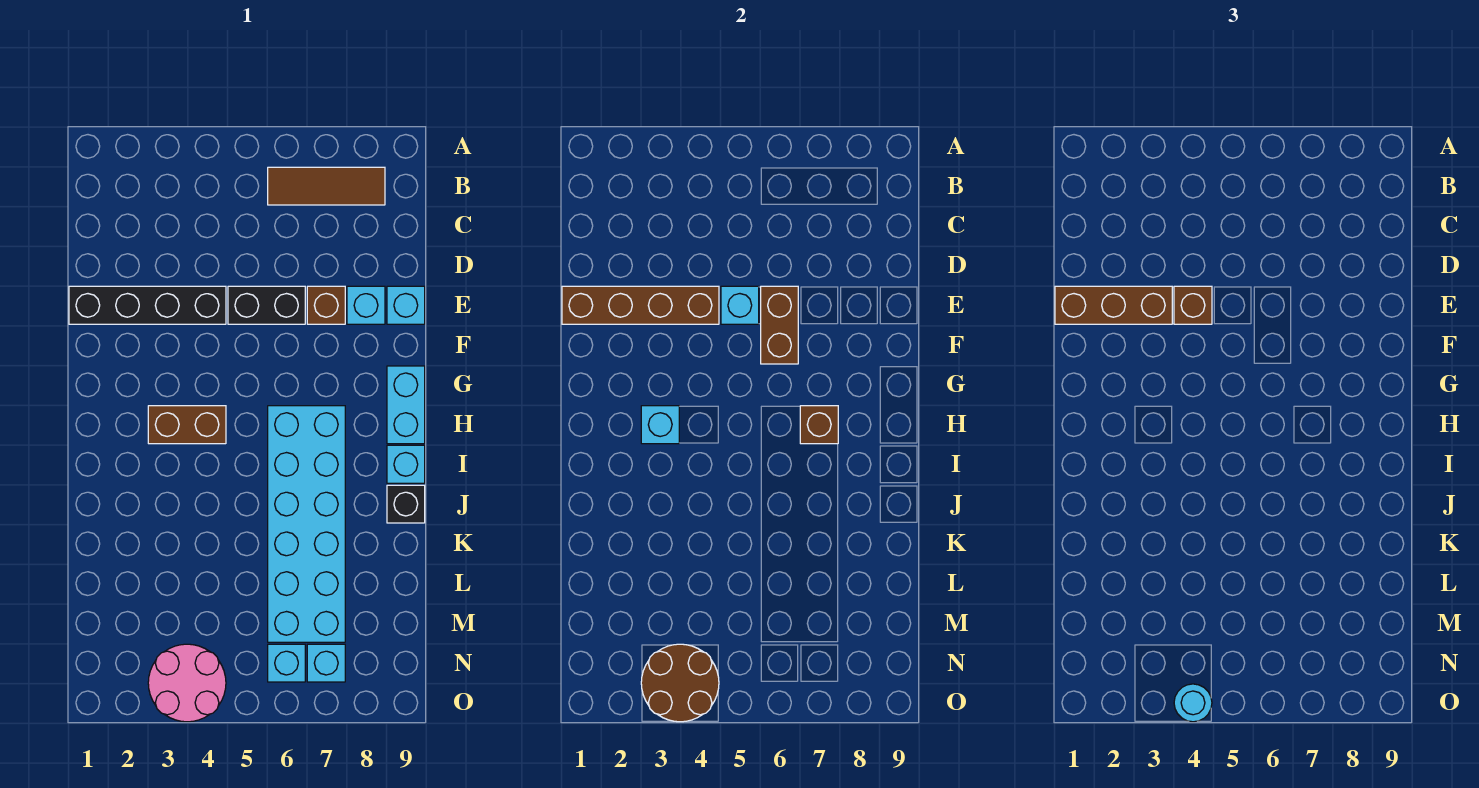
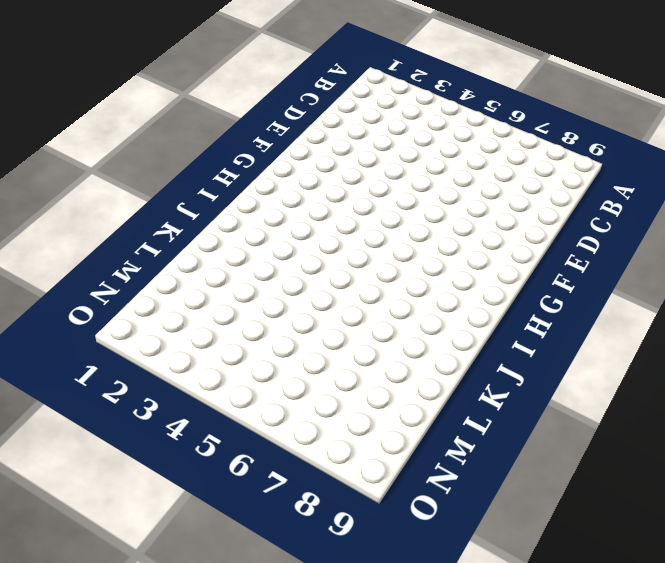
none -> brown tile B6:B8 level 1
none -> black brick E1:E4 level 1
none -> black brick E5:E6 level 1

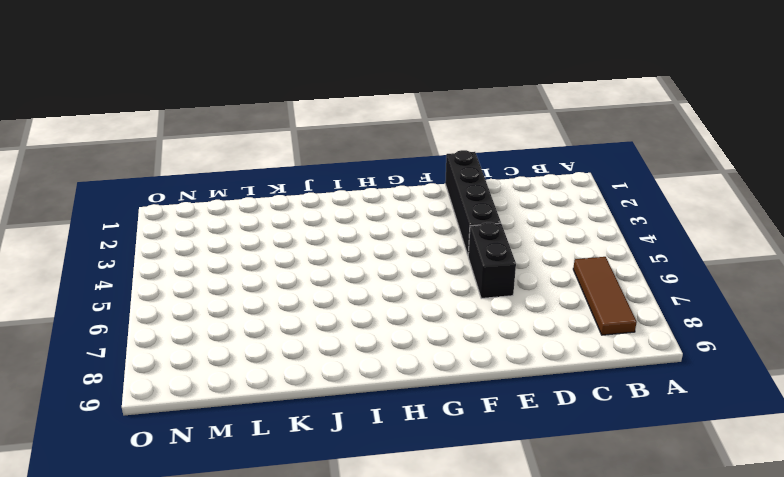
none -> brown brick E7 level 1
none -> cyan brick E8 level 1
none -> cyan brick E9 level 1

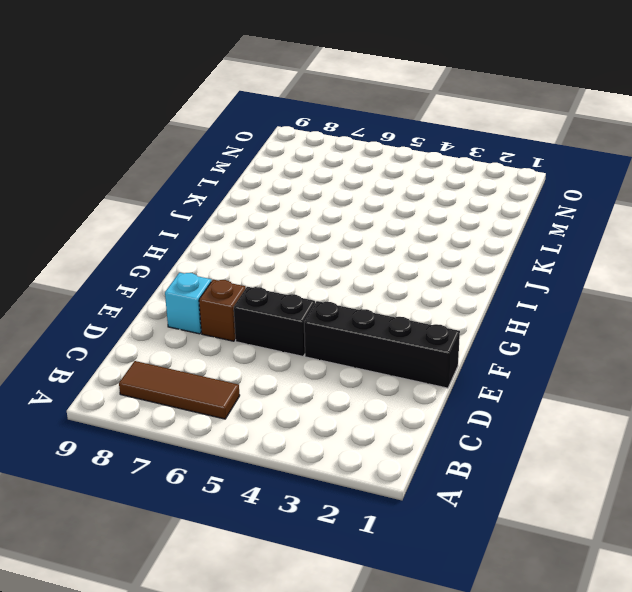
none -> cyan brick E9 level 1
none -> cyan brick G9:H9 level 1
none -> brown brick H3:H4 level 1

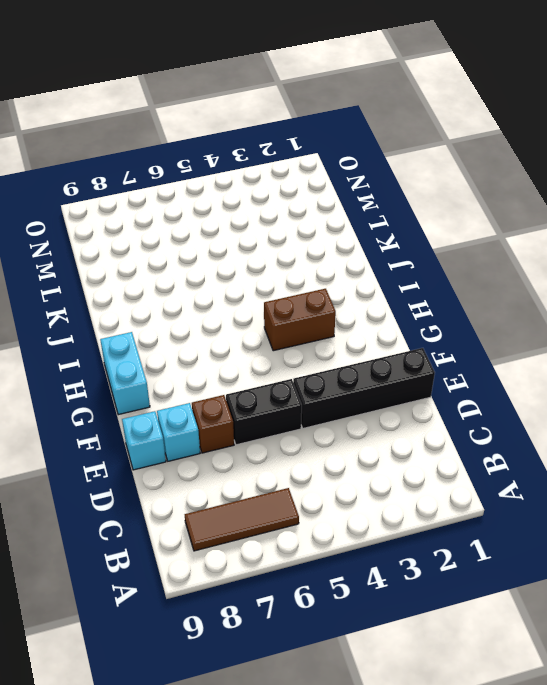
none -> cyan brick H6:M7 level 1
none -> cyan brick I9 level 1
none -> black brick J9 level 1

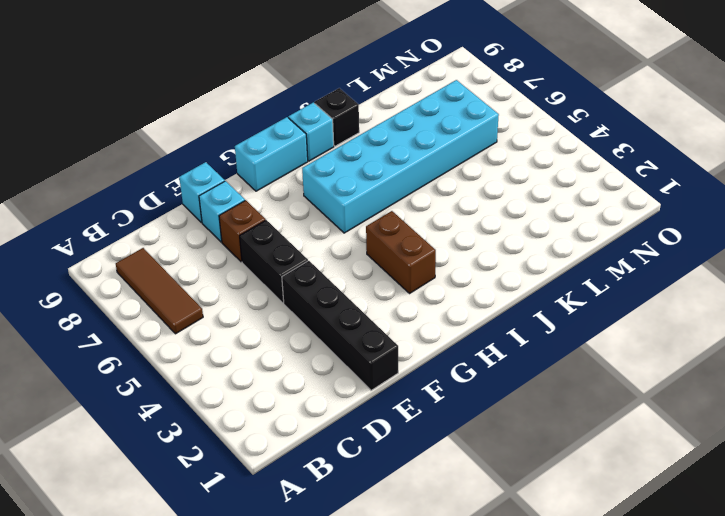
none -> pink round brick N3:O4 level 1
none -> cyan brick N6 level 1
none -> cyan brick N7 level 1

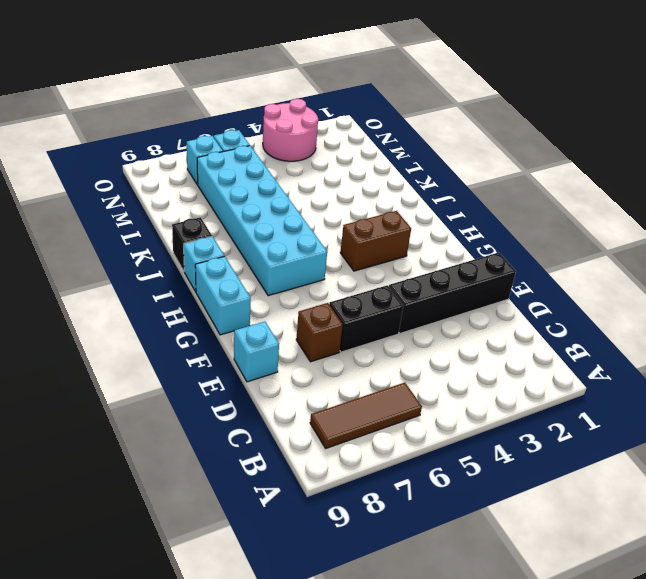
none -> cyan brick E8 level 1
none -> brown brick E1:E4 level 2
none -> cyan brick E5 level 2

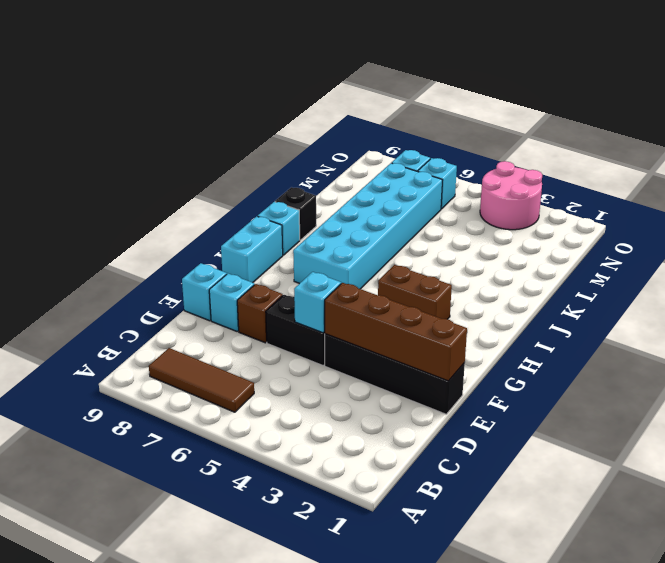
none -> brown brick E6:F6 level 2
none -> cyan brick H3 level 2
none -> brown brick H7 level 2

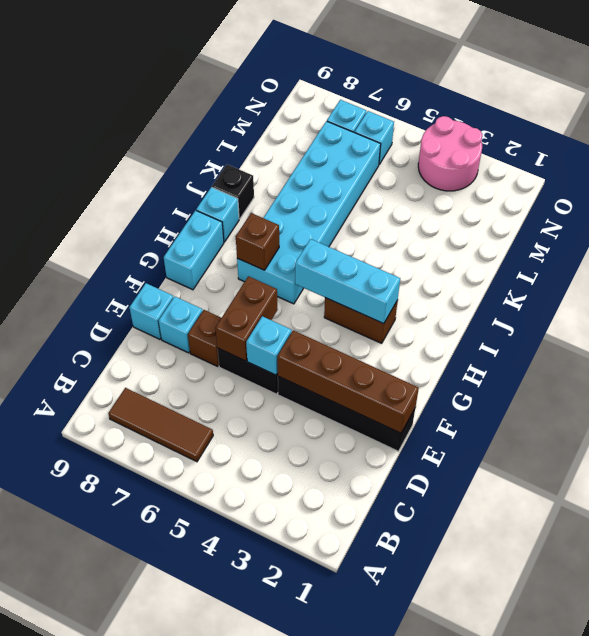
cyan brick H3:H5 level 2 -> cyan brick H3 level 2
none -> brown round brick N3:O4 level 2
none -> brown brick E1:E3 level 3
none -> brown brick E4 level 3

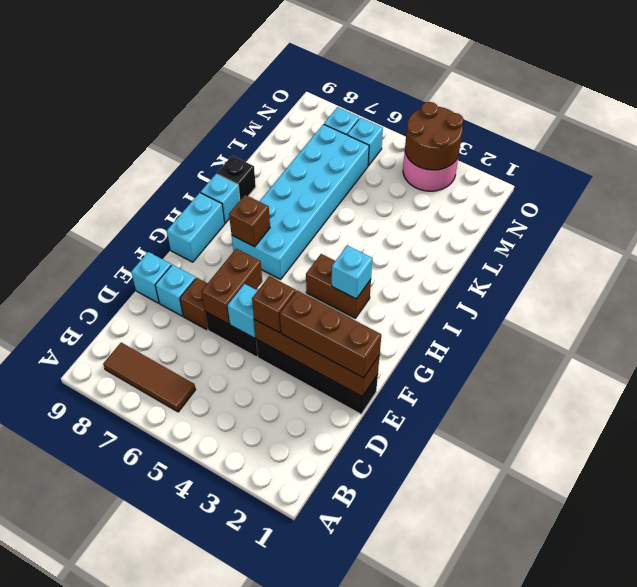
none -> cyan round brick O4 level 3

